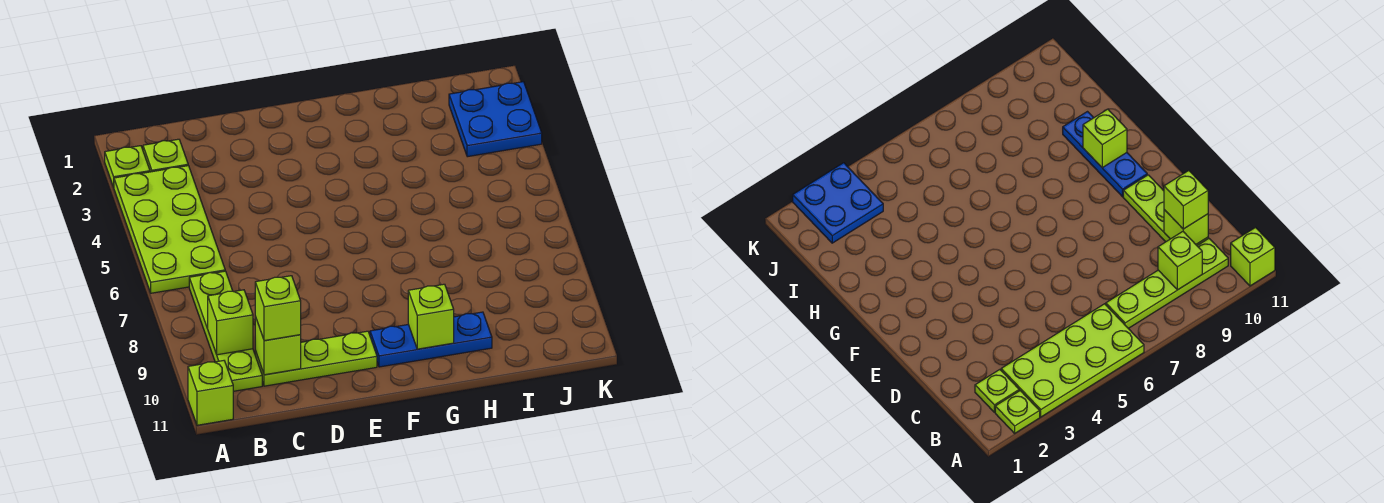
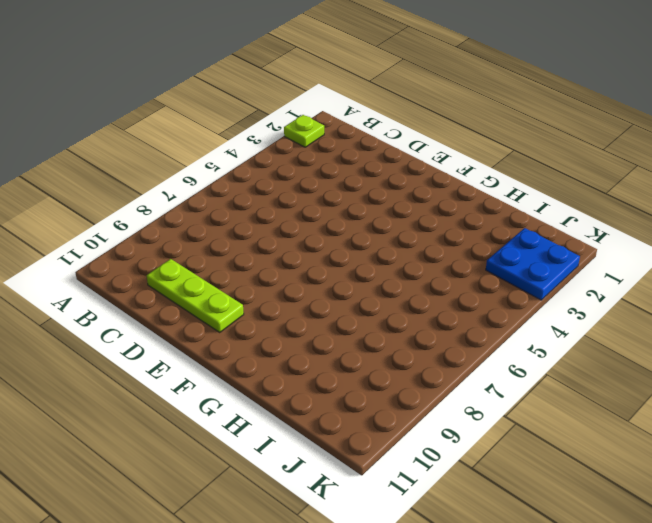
none -> lime plate A3:B6 level 1
none -> lime brick A11 level 1
none -> lime plate B2 level 1

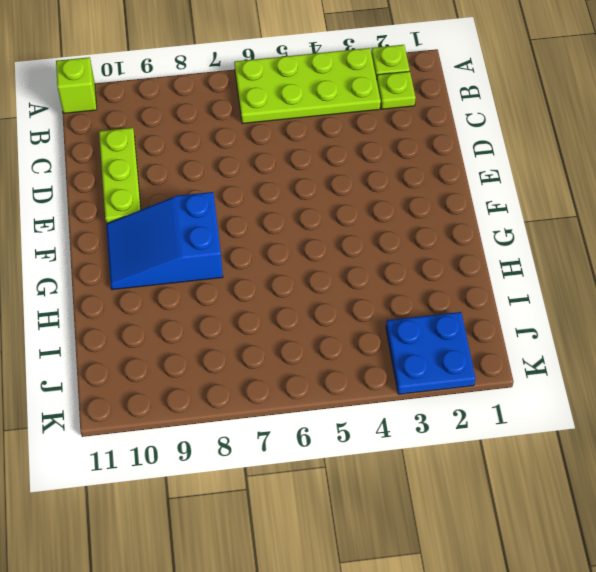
blue slope F8:G10 level 1 top 8 -> blue plate F10:H10 level 1
none -> lime plate B7:B10 level 1
none -> lime brick B9 level 2
none -> lime brick C10 level 2

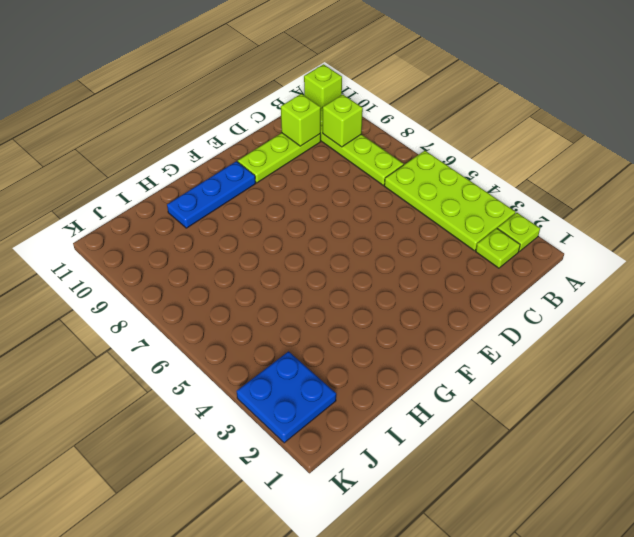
none -> lime brick G10 level 2
none -> lime brick C10 level 3

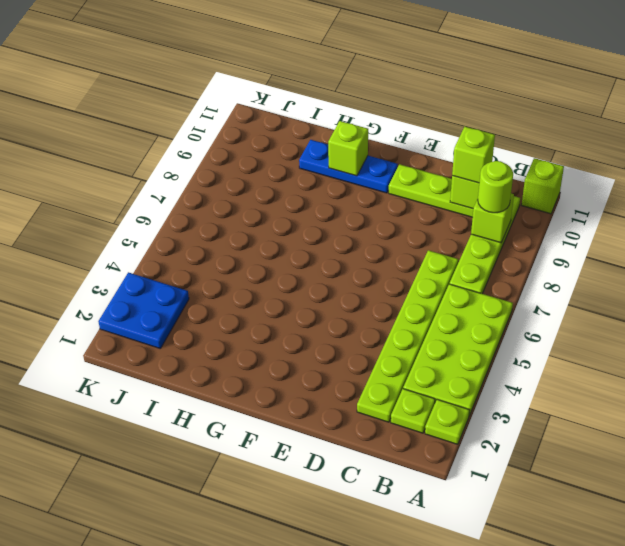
lime round brick B9 level 3 -> none
lime plate C2:C7 level 1 -> none

